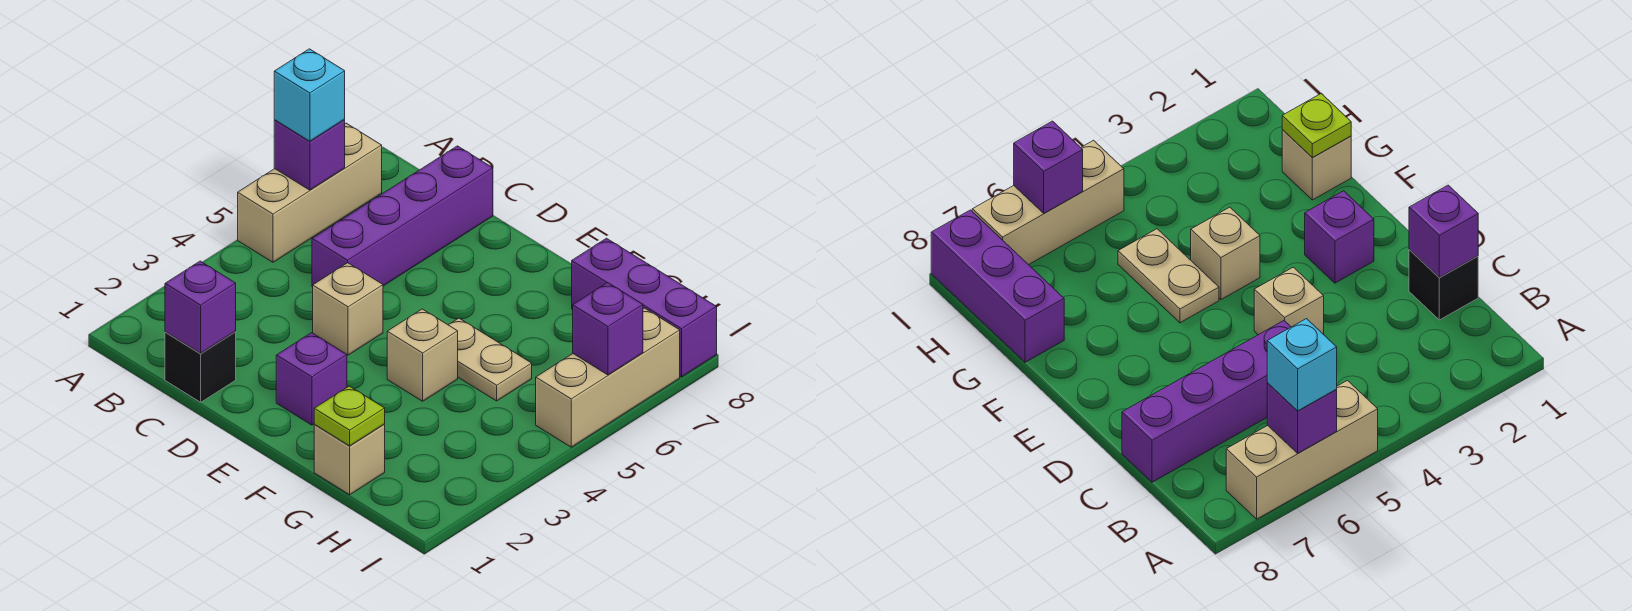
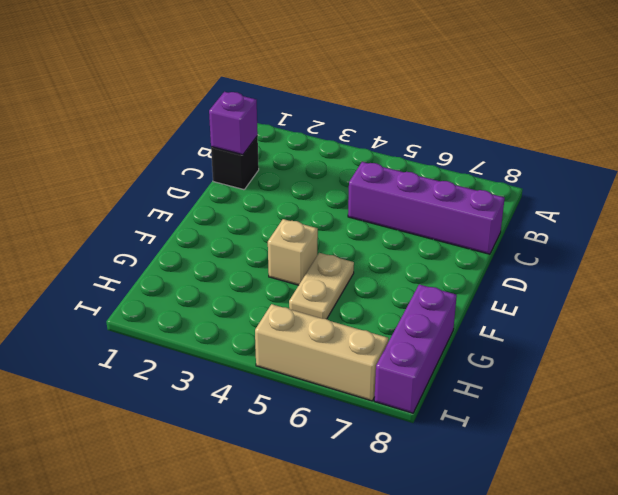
none -> tan brick A5:A7 level 1
none -> tan brick D4 level 1
none -> purple brick E2 level 1

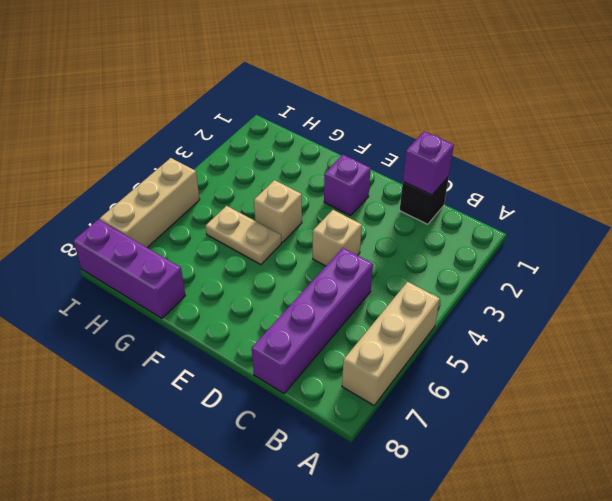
none -> tan brick G1 level 1
none -> purple brick A6 level 2
none -> lime plate G1 level 2

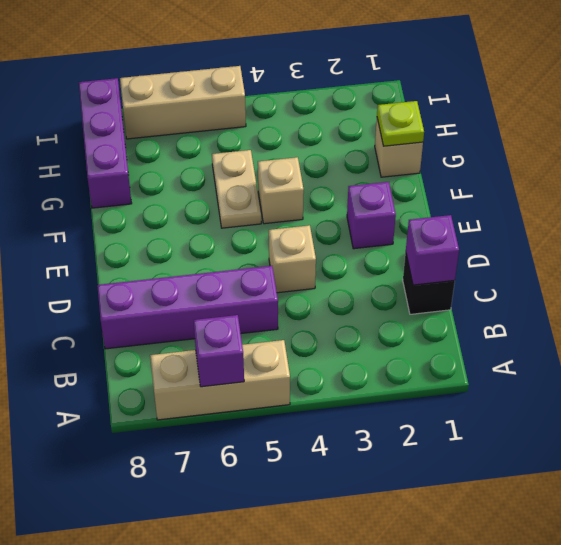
none -> purple brick I6 level 2
none -> cyan brick A6 level 3

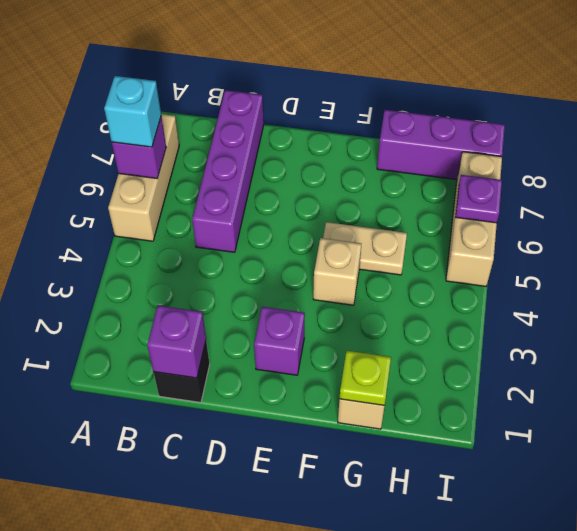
purple plate I6 level 2 -> purple brick I6 level 2
none -> tan brick D4 level 1

